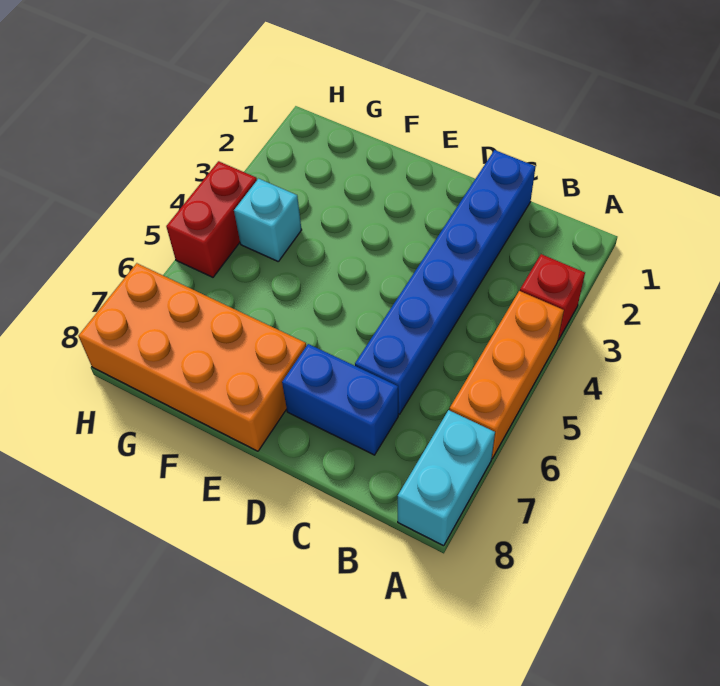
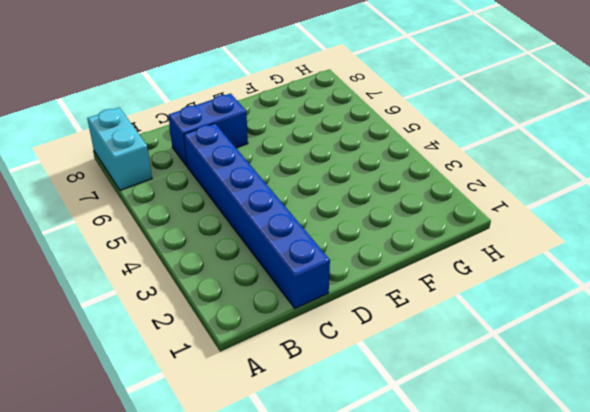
none -> red brick A3 level 1
none -> orange brick A4:A6 level 1

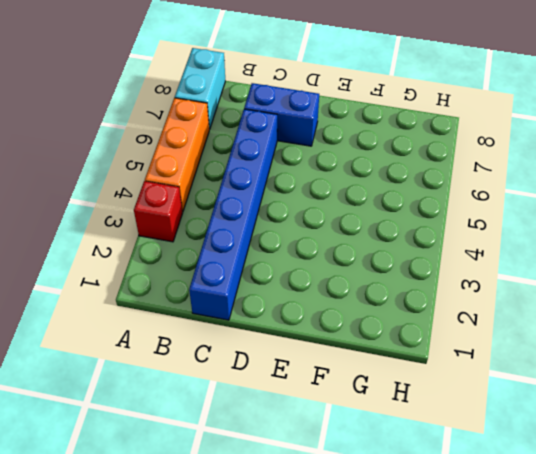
none -> orange brick E7:H8 level 1
none -> cyan brick G4 level 1

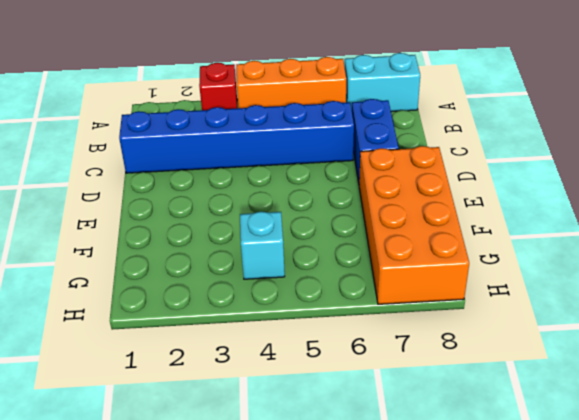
none -> red brick H4:H5 level 1

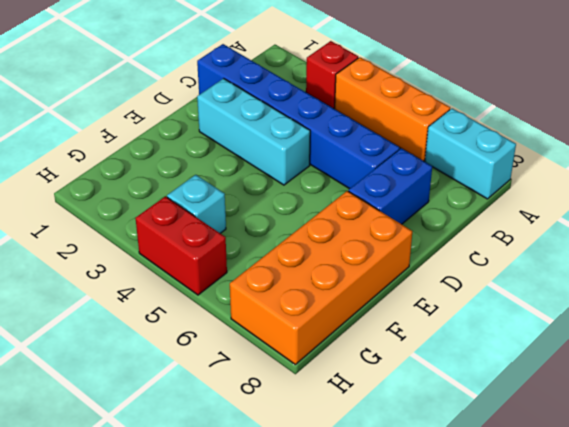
cyan brick D2:D4 level 1 -> none

